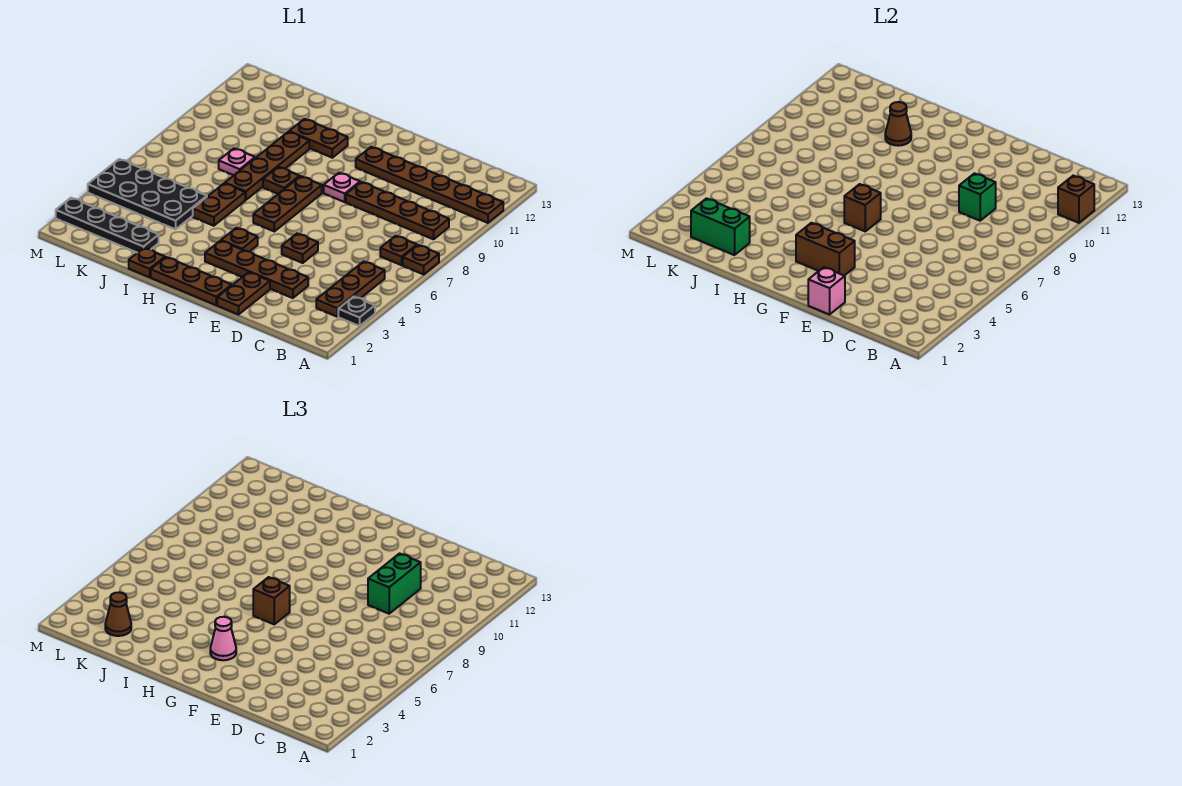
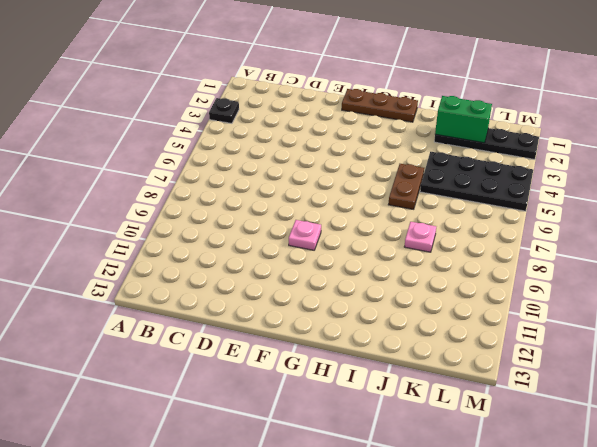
none -> brown plate A7 level 1
none -> brown plate A11:F11 level 1
none -> brown plate B3:B5 level 1
none -> brown plate B7 level 1

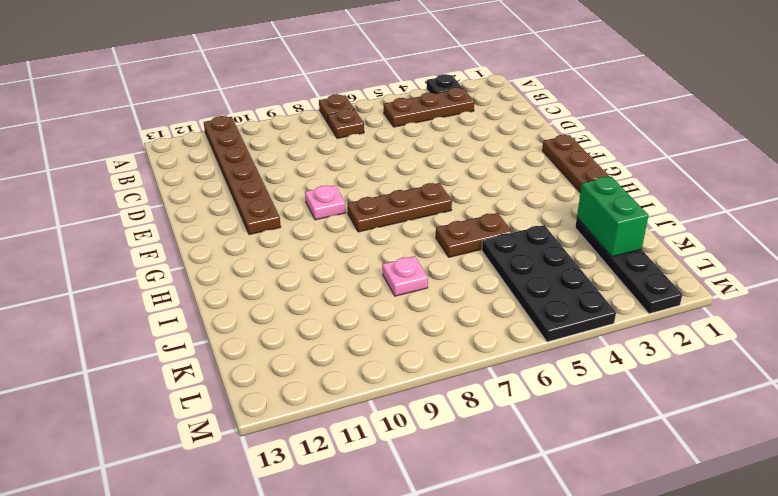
none -> brown plate B9:E9 level 1
none -> brown plate D3:G3 level 1
none -> brown plate E1:E2 level 1
none -> brown plate E5 level 1

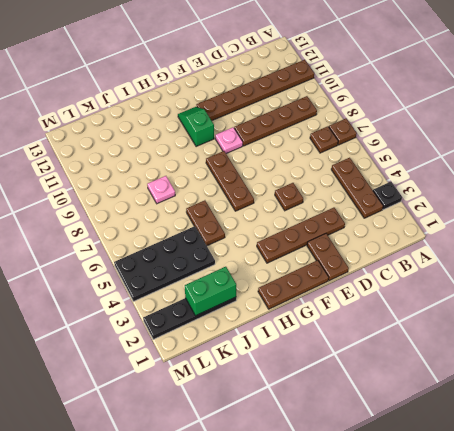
green slope G10:G11 level 1 top 10 -> none
none -> brown plate G4 level 1
none -> brown plate H8 level 1
none -> brown plate H11:I11 level 1
none -> brown plate I1 level 1

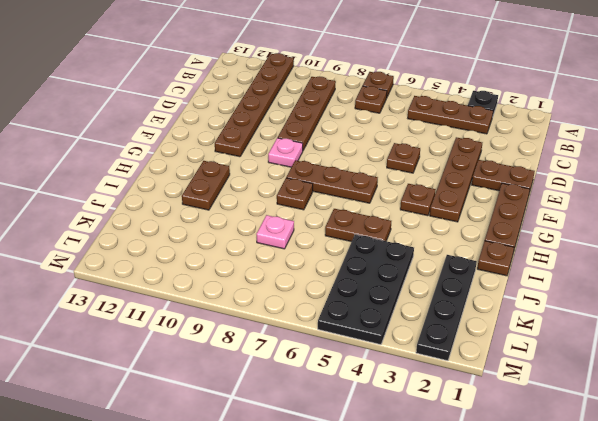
none -> brown plate I7:I10 level 1
none -> brown brick A11 level 2
none -> green brick D9 level 2
none -> pink brick E1 level 2

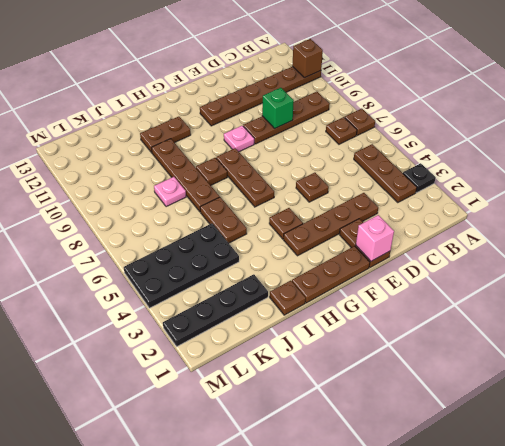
none -> brown brick F3:G3 level 2
none -> brown brick G6 level 2
none -> brown cone I11 level 2
none -> green brick J2:K2 level 2

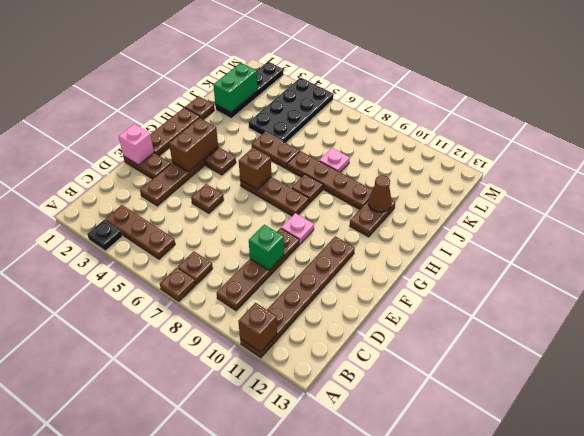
none -> green brick D9:D10 level 3
none -> pink cone G3 level 3
none -> brown brick G6 level 3
none -> brown cone K2 level 3

